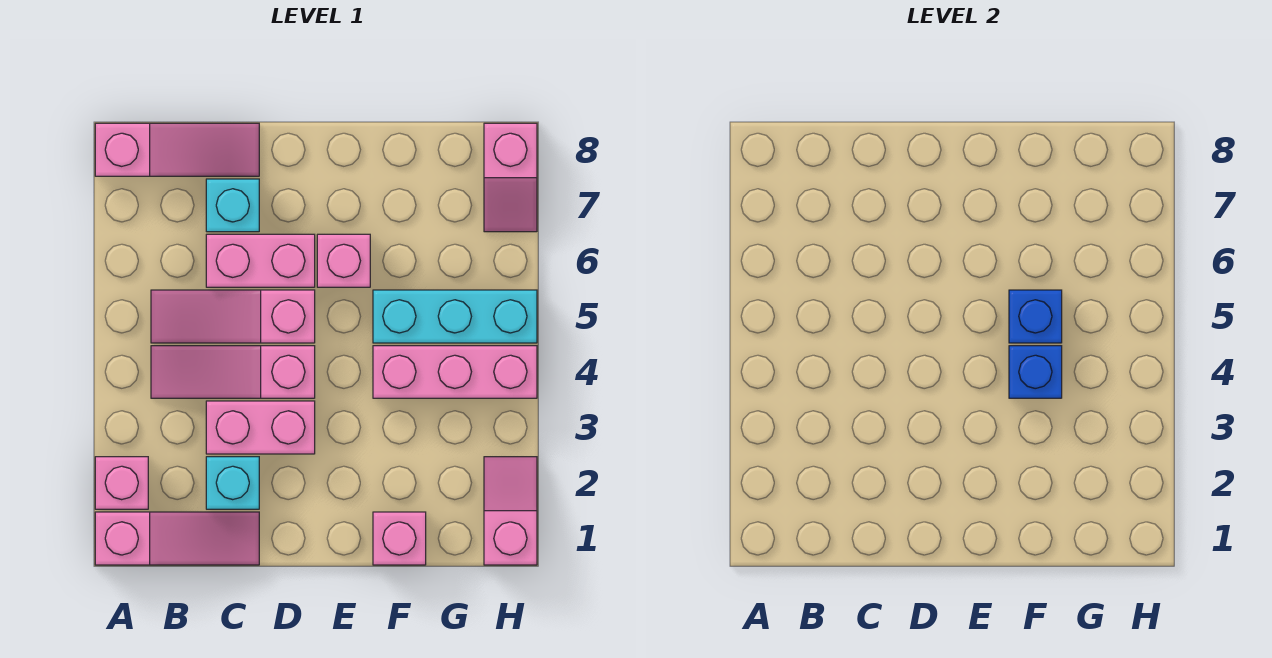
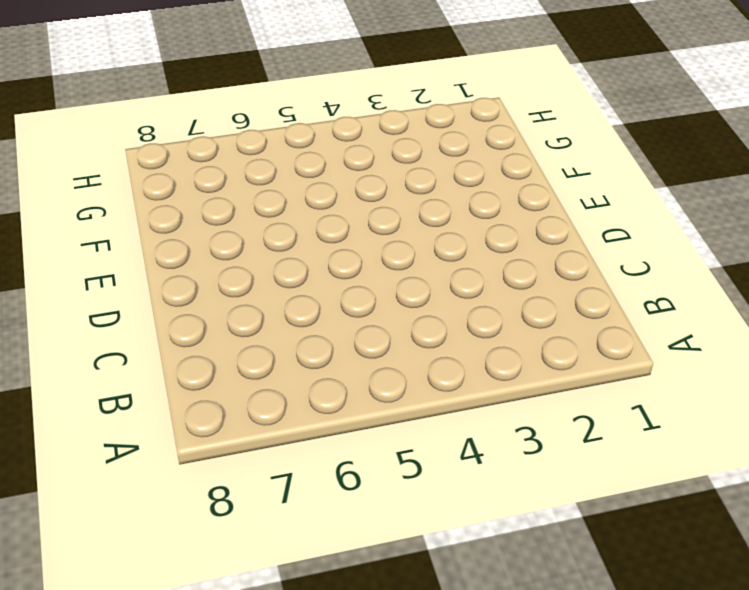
none -> pink slope A1:C1 level 1 top A
none -> pink brick A2 level 1
none -> pink slope A8:C8 level 1 top A

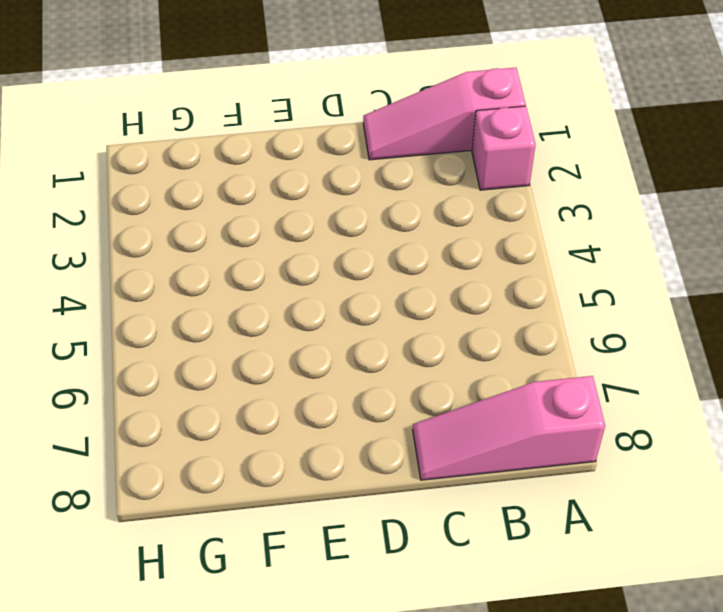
none -> pink slope B4:D4 level 1 top D
none -> pink slope B5:D5 level 1 top D
none -> cyan brick C2 level 1

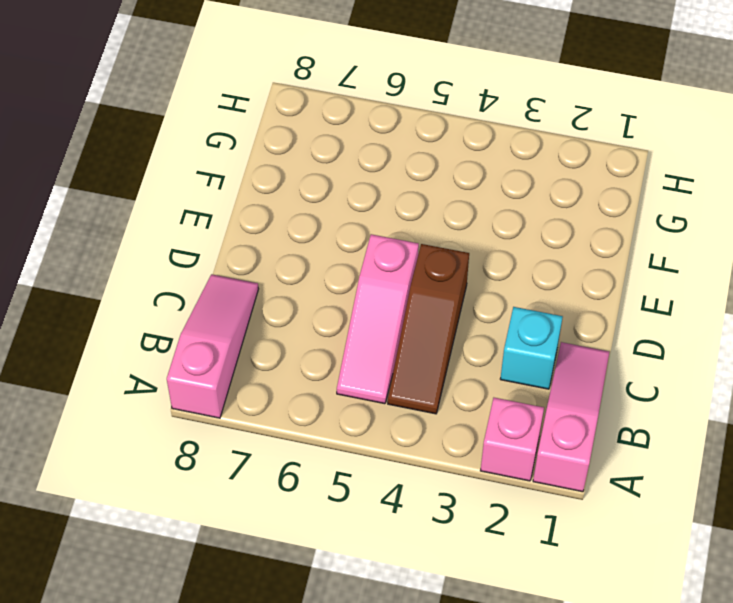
brown slope B4:D4 level 1 top D -> pink slope B4:D4 level 1 top D
none -> pink brick C3:D3 level 1
none -> pink brick C6:D6 level 1
none -> cyan brick C7 level 1

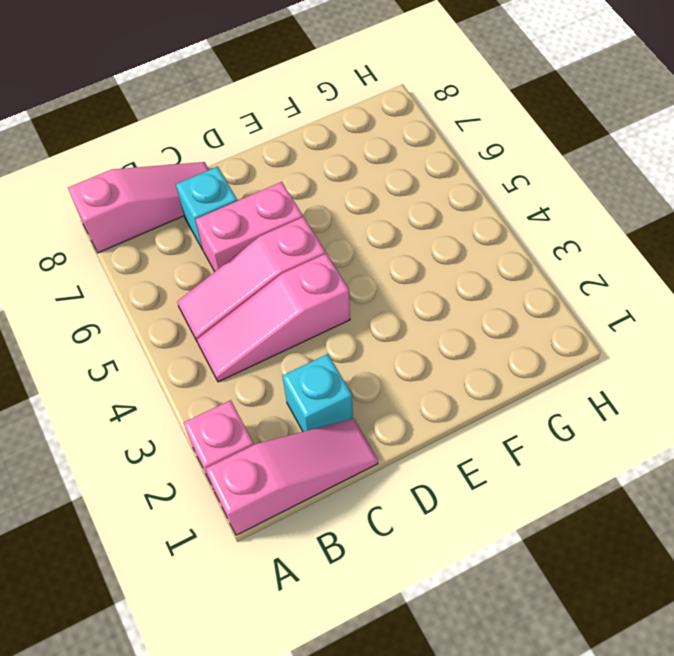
none -> pink brick C3:D3 level 1
none -> pink brick E6 level 1
none -> pink brick F1 level 1

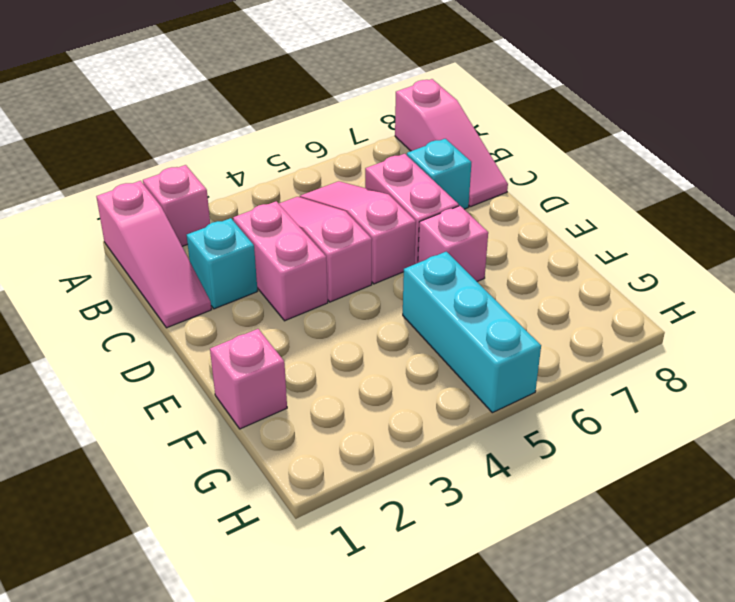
none -> pink brick F4:H4 level 1
none -> pink slope H1:H2 level 1 top 1
none -> pink slope H7:H8 level 1 top 8

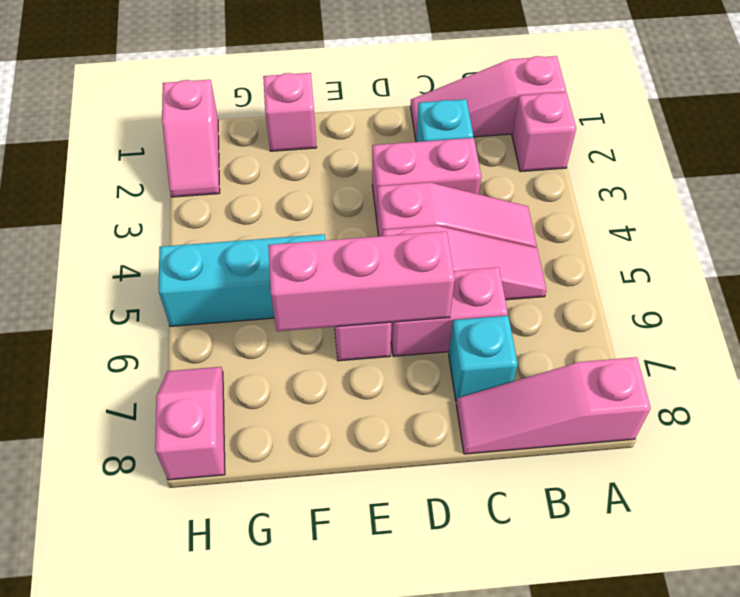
pink brick D6:F6 level 2 -> pink brick F4:H4 level 1
none -> blue brick F4 level 2
none -> blue brick F5 level 2

